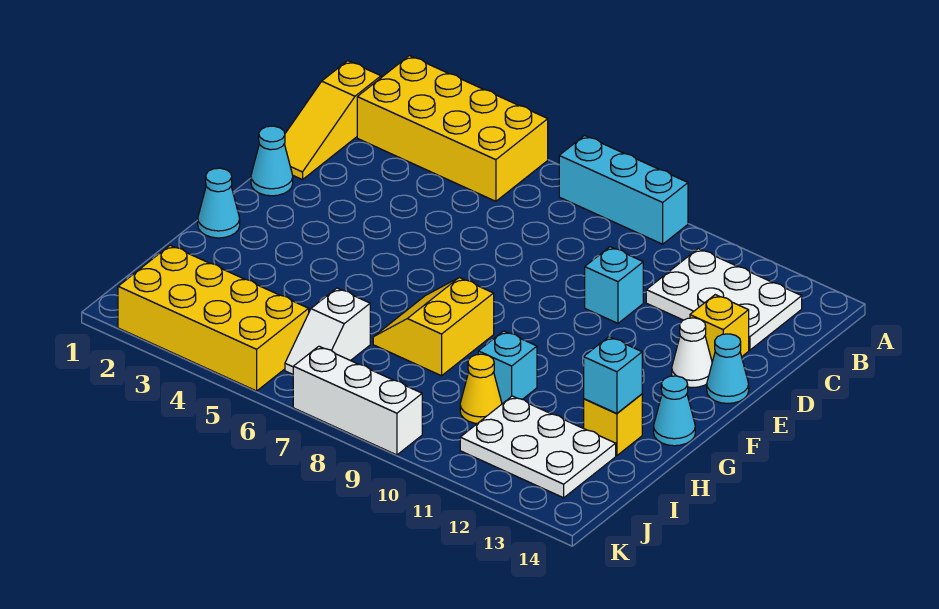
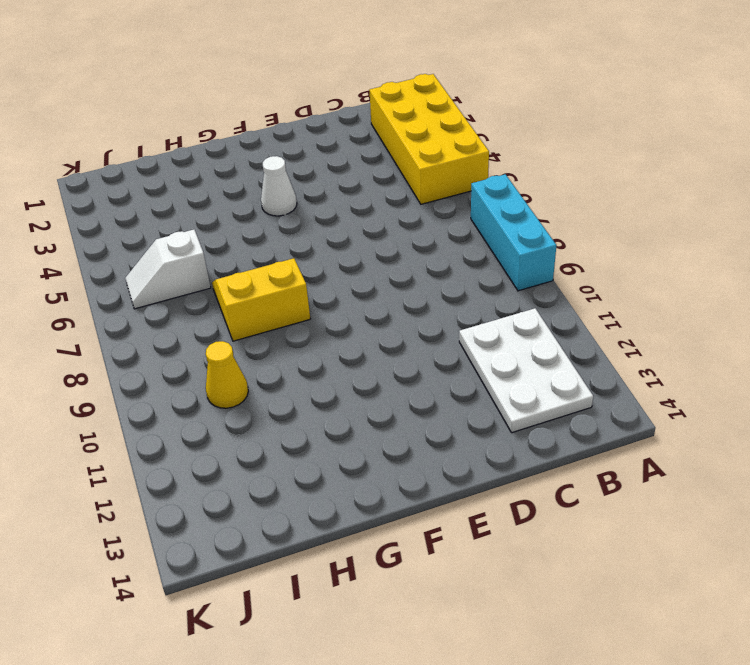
white cone F4 level 1 -> white cone E13 level 1
none -> yellow slope B1:D1 level 1 top B
none -> cyan brick D10 level 1
none -> yellow brick D13 level 1

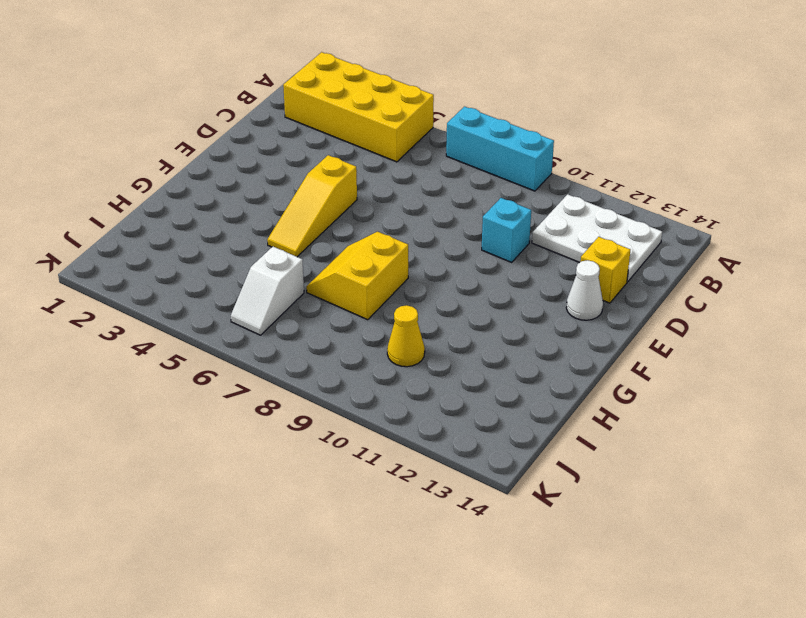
yellow slope E5:G5 level 1 top E -> yellow slope B1:D1 level 1 top B
none -> cyan cone E1 level 1
none -> cyan cone E14 level 1
none -> cyan cone G1 level 1

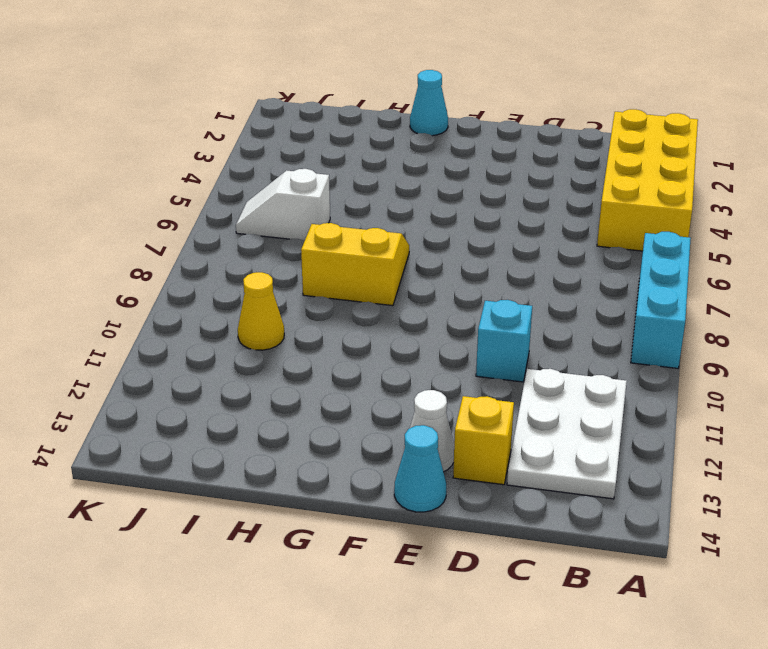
none -> yellow slope B1:D1 level 1 top B
none -> cyan cone E1 level 1
none -> cyan cone G14 level 1

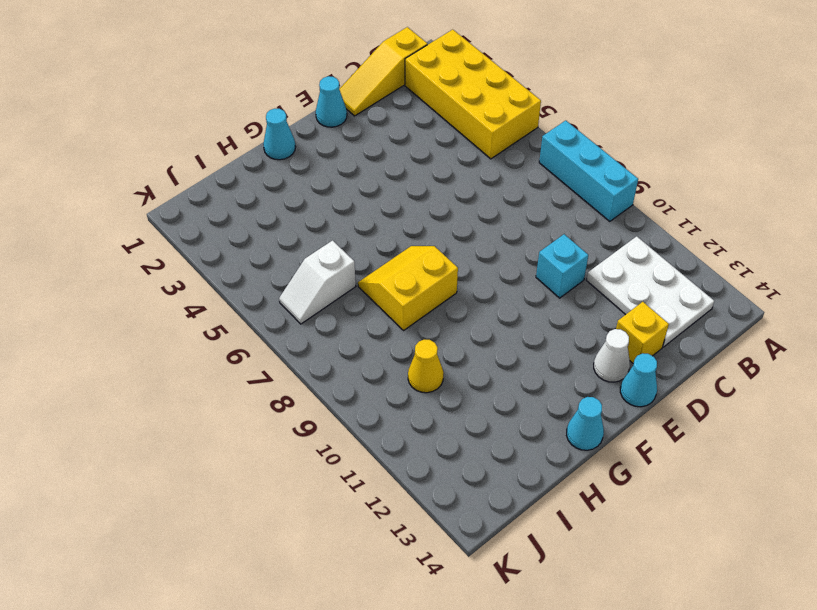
none -> cyan brick H10 level 1
none -> yellow brick H13 level 1
none -> white plate I11:J13 level 1

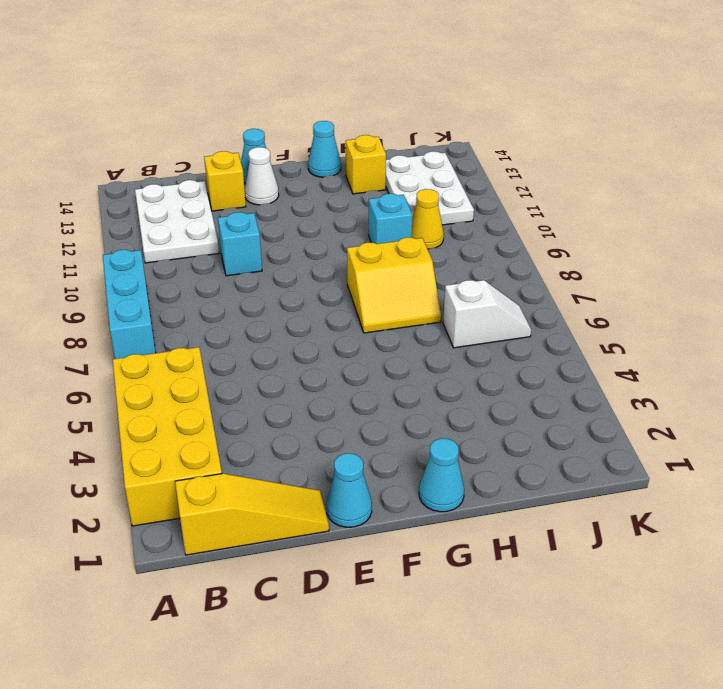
none -> yellow brick J2:K5 level 1
none -> white brick K7:K9 level 1
none -> cyan brick H13 level 2

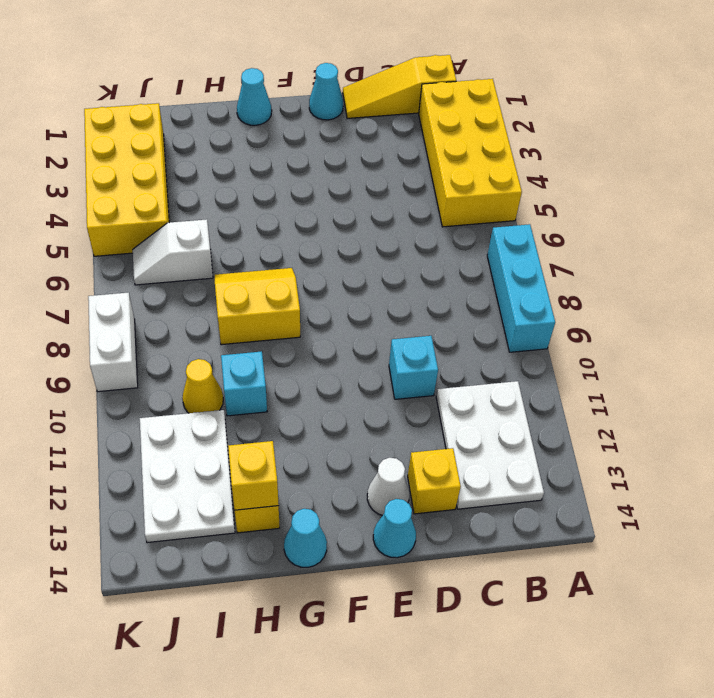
yellow brick H13 level 2 -> cyan brick H13 level 2
white brick K8:K9 level 1 -> white brick K7:K9 level 1

